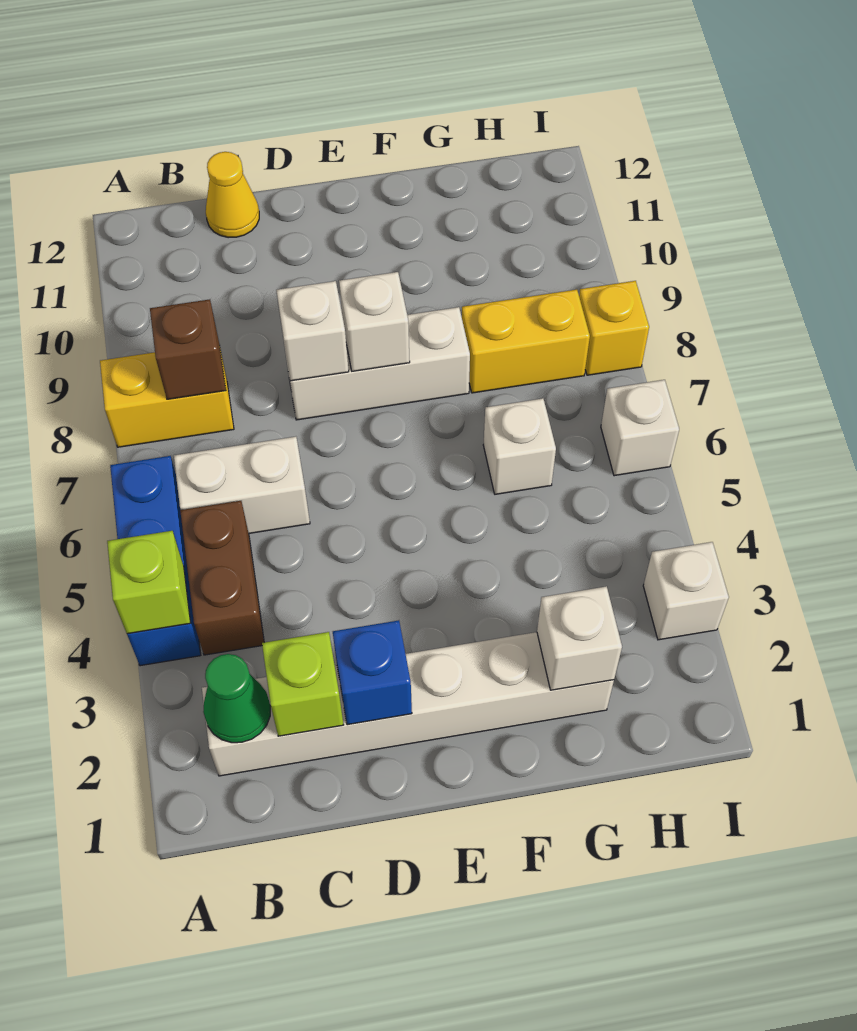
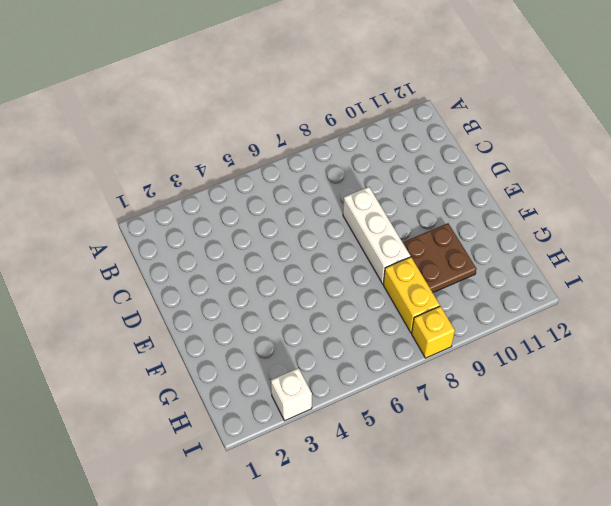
brown plate F9:G10 level 1 -> none
none -> blue brick A4:A6 level 1
none -> yellow brick A8:B8 level 1
none -> white brick B2:G2 level 1

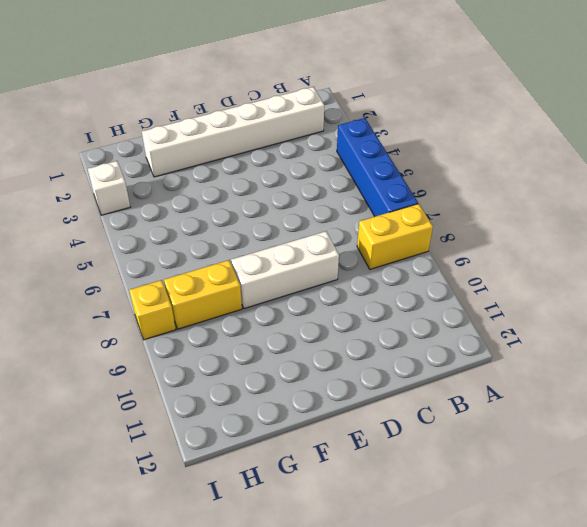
blue brick A4:A7 level 1 -> blue brick A4:A6 level 1
none -> brown brick B4:B5 level 1
none -> white brick B6:C6 level 1
none -> yellow cone C12 level 1

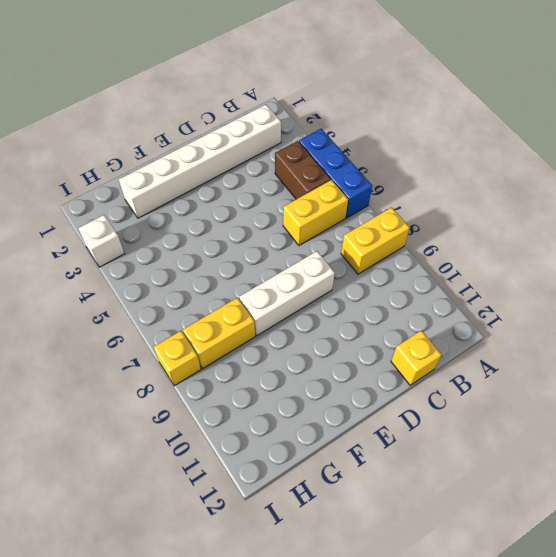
yellow brick B6:C6 level 1 -> white brick B6:C6 level 1
yellow brick C12 level 1 -> yellow cone C12 level 1
none -> white brick G6 level 1
none -> white brick I6 level 1
none -> lime brick A4 level 2

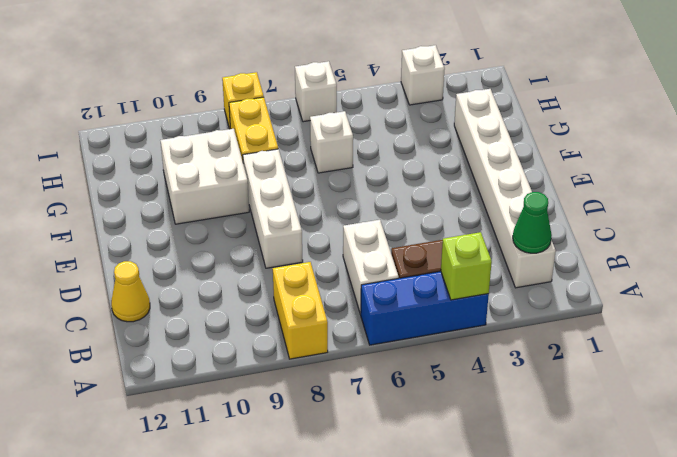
white brick F9:G10 level 1 -> none
none -> brown brick B8 level 2
none -> lime brick C2 level 2
none -> blue brick D2 level 2

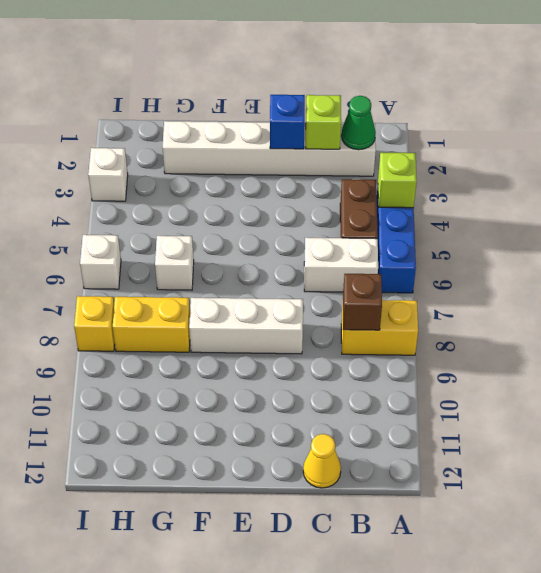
none -> white brick D8 level 2
none -> white brick E8 level 2
none -> white brick G2 level 2

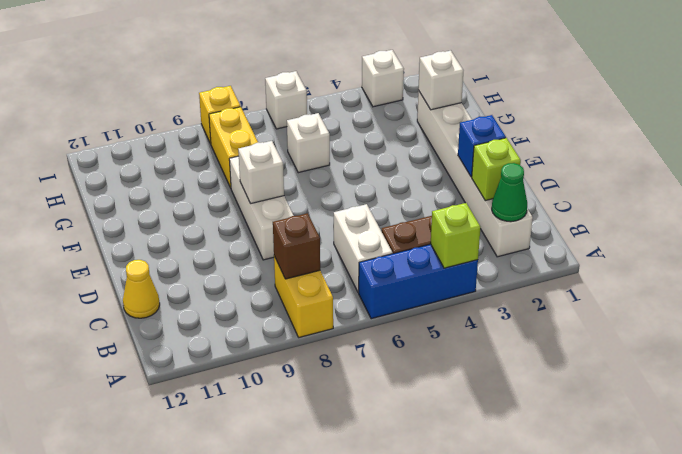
none -> white brick D8 level 2

